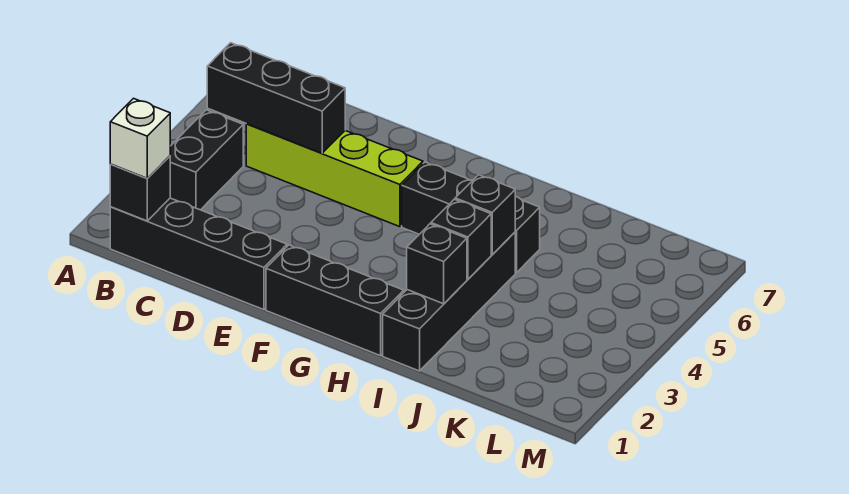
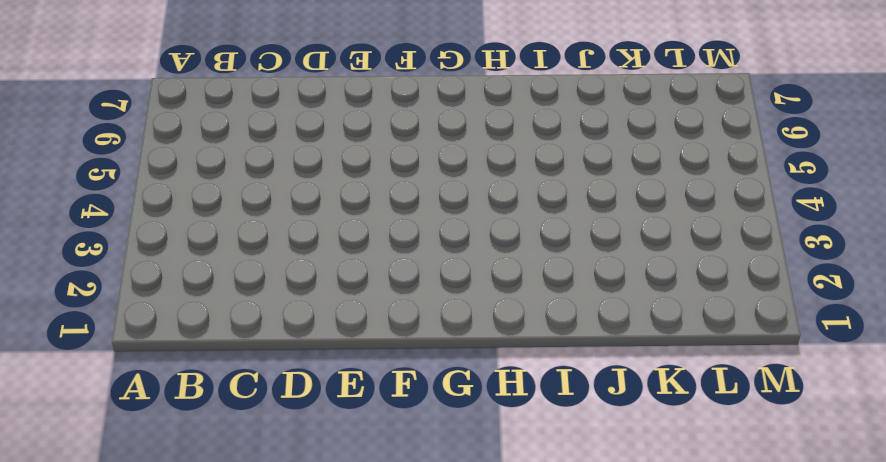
none -> black brick B1:E1 level 1
none -> black brick B3:B4 level 1
none -> lime brick C5:F5 level 1

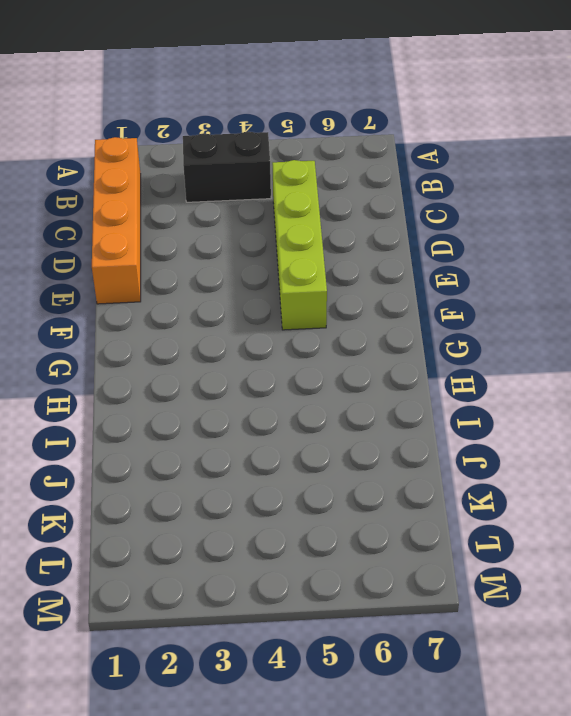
orange brick B1:E1 level 1 -> black brick B1:E1 level 1
none -> black brick F1:H1 level 1
none -> black brick G5:I5 level 1
none -> black brick I1:I4 level 1

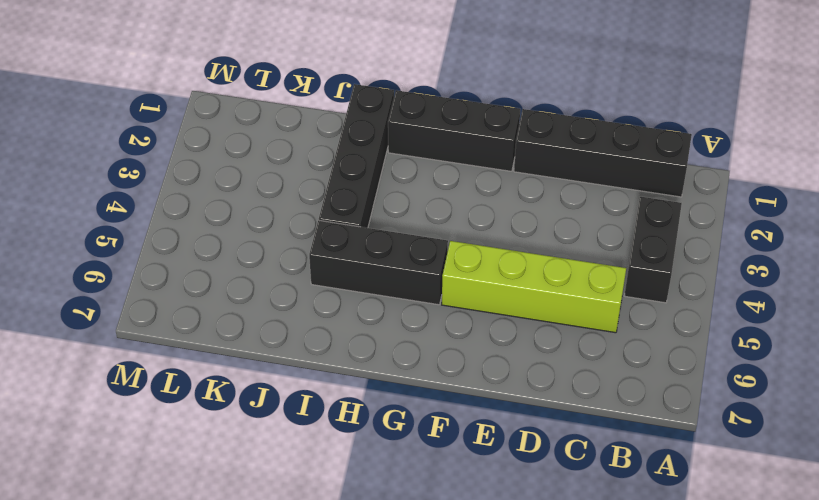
none -> black brick B1 level 2
none -> black brick B5:D5 level 2
none -> black brick I2 level 2

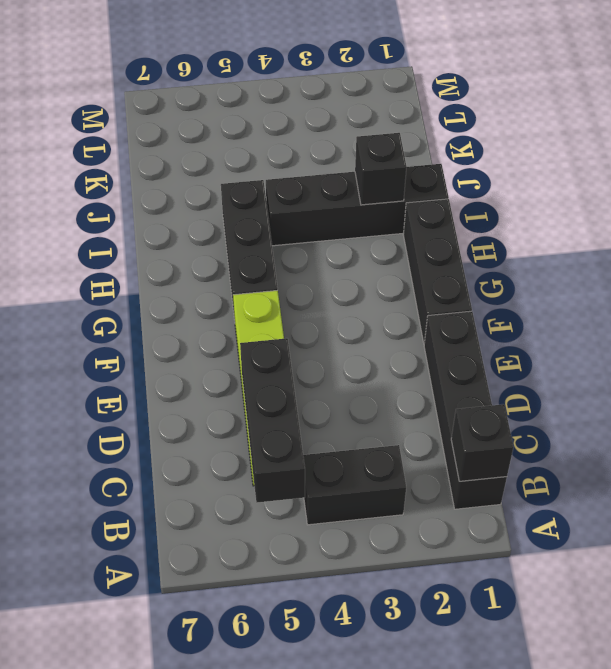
none -> black brick I3 level 2
none -> black brick I4 level 2
none -> white brick B1 level 3

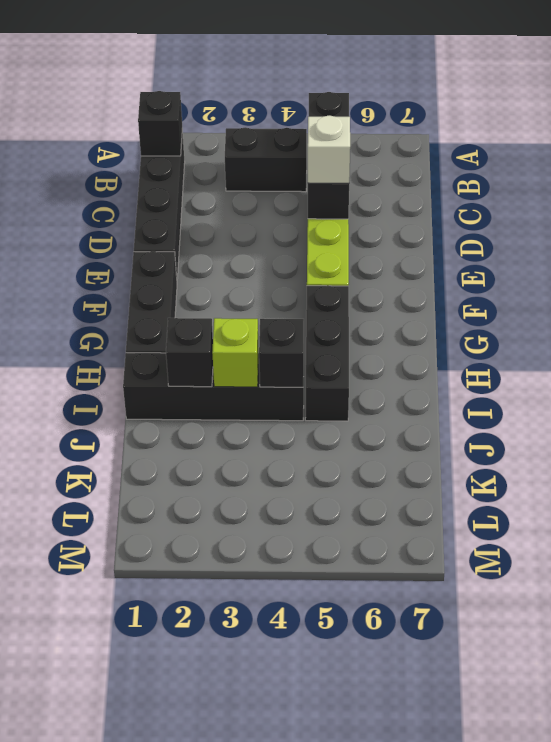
white brick D5 level 3 -> white brick B1 level 3
lime brick I3 level 2 -> black brick I3 level 2

